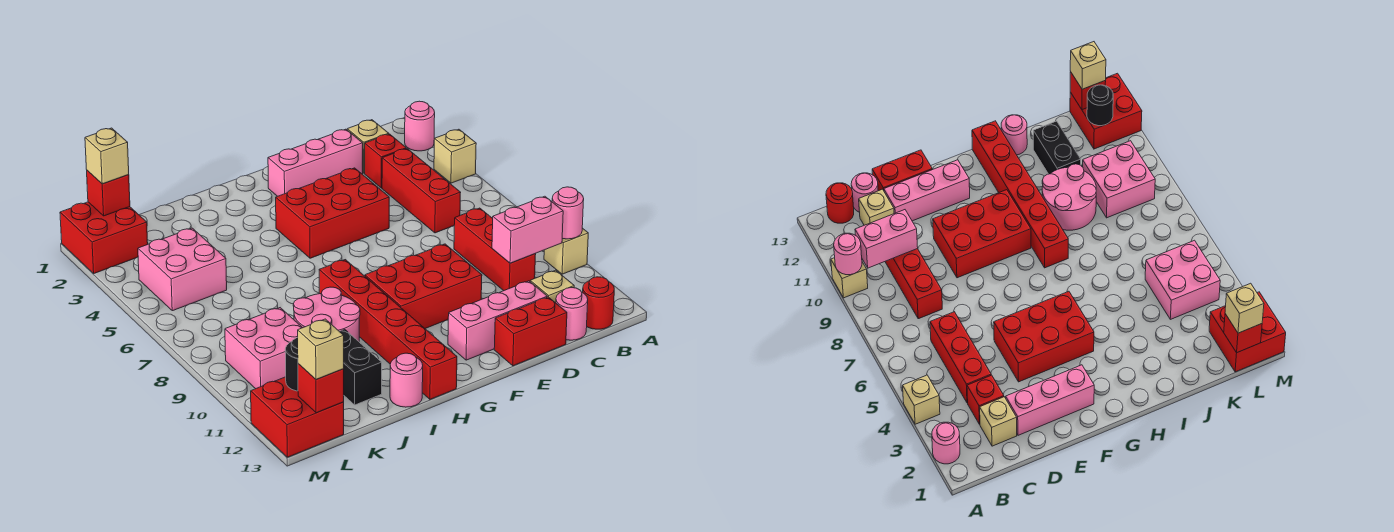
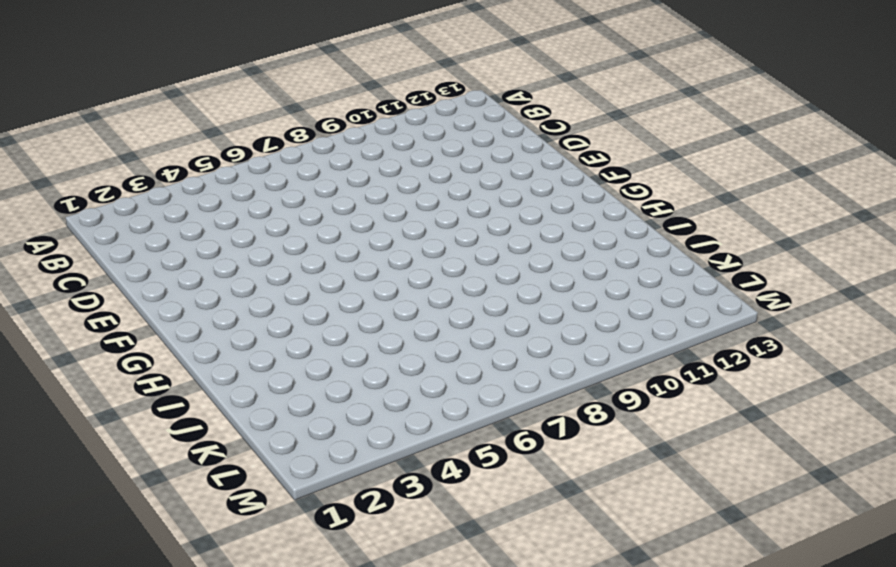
none -> pink round brick A2 level 1
none -> tan brick A4 level 1
none -> tan brick A10 level 1
none -> red round brick B13 level 1

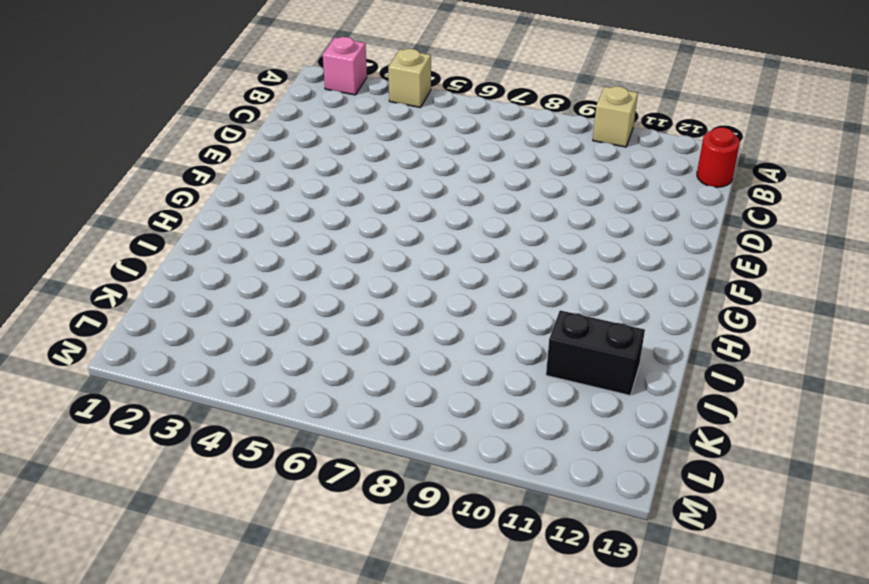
pink brick A2 level 1 -> pink round brick A2 level 1
none -> tan brick C2 level 1
none -> red brick C3 level 1
none -> red brick C4:C6 level 1
none -> red brick C8:C10 level 1

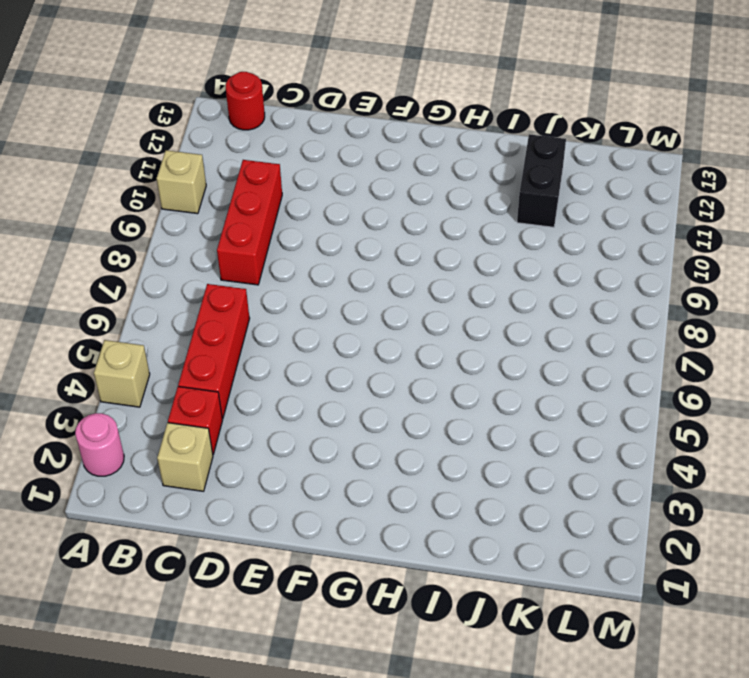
none -> tan brick C12 level 1
none -> pink round brick C13 level 1
none -> pink brick D2:F2 level 1
none -> pink brick D12:F12 level 1

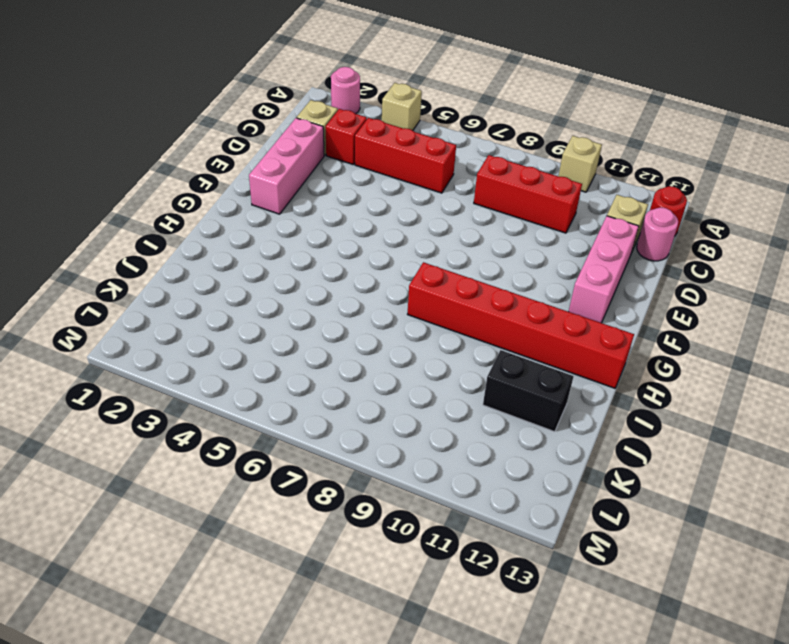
none -> red brick D13:E13 level 1
none -> red brick E4:G5 level 1
none -> red brick E9:G10 level 1
none -> pink round brick I9:J10 level 1

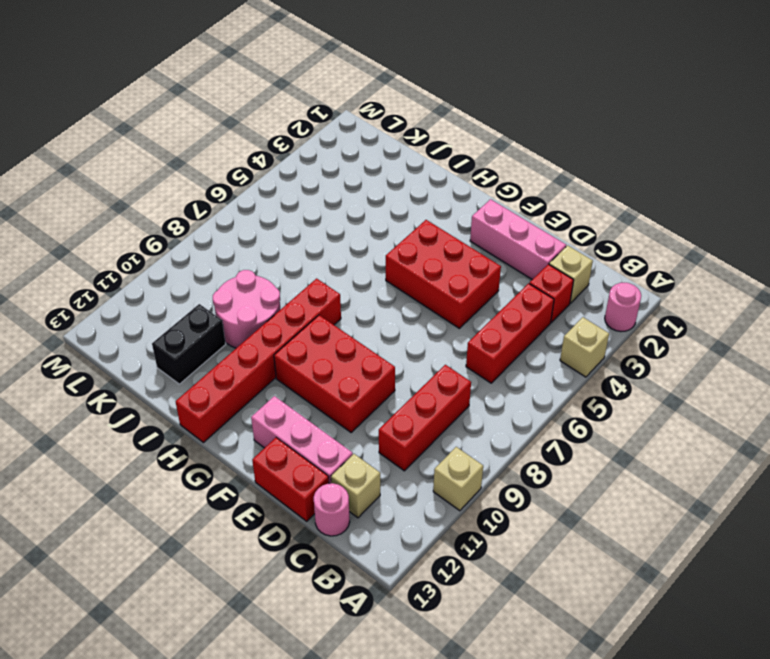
none -> red round brick B13 level 1
none -> pink round brick I13 level 1
none -> pink brick K4:L5 level 1
none -> pink brick K9:L10 level 1

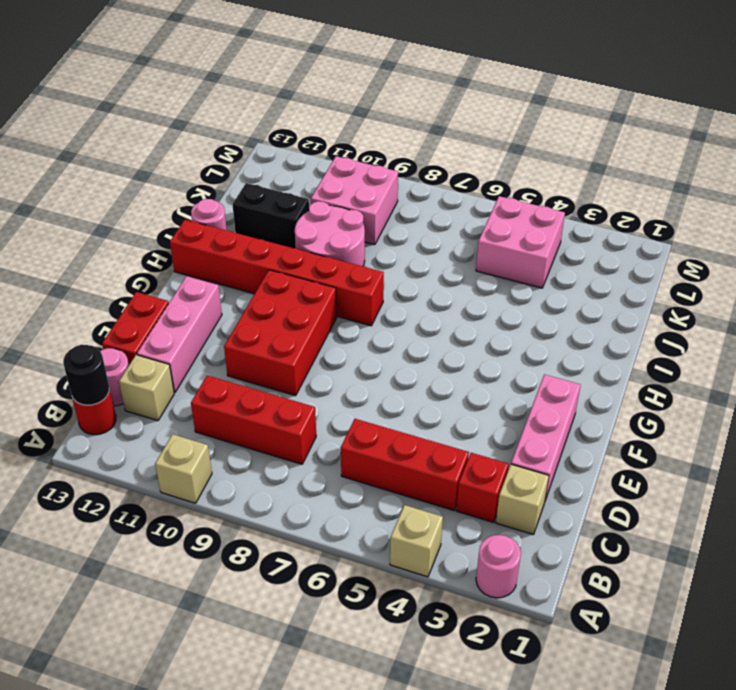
black round brick B13 level 2 -> black round brick L12 level 2
none -> red brick E4:G5 level 1
none -> red brick L1:M2 level 1
none -> red brick L12:M13 level 1
none -> pink round brick A10 level 2

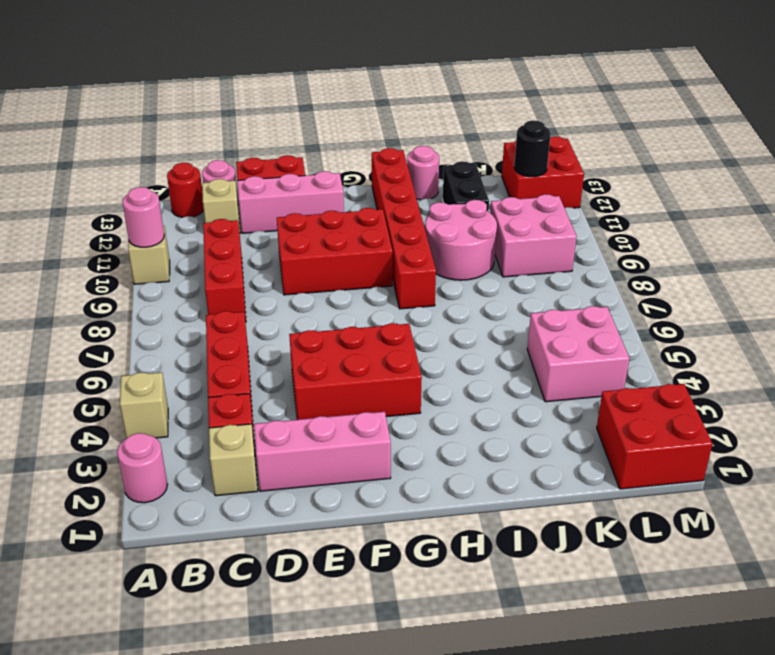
none -> pink brick B10:C10 level 2
none -> red brick L1 level 2
none -> red brick L13 level 2
none -> tan brick L1 level 3

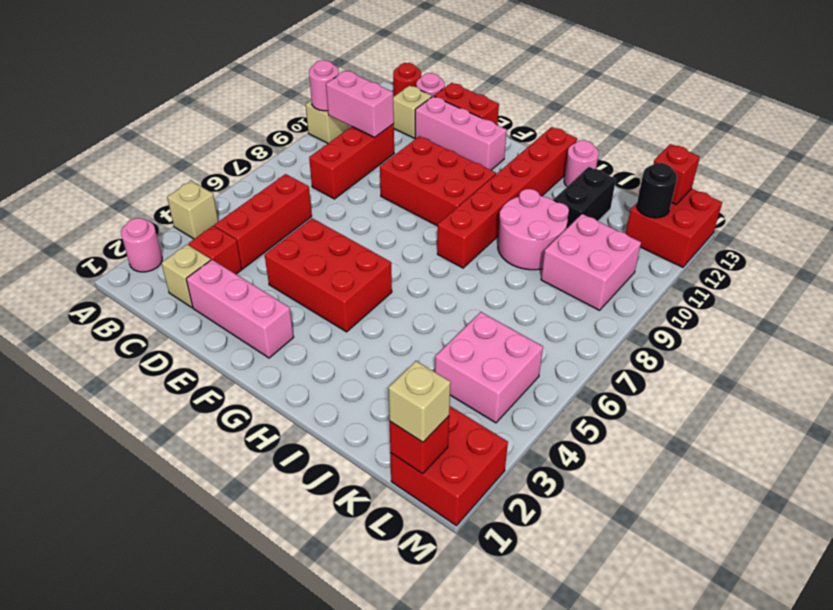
none -> tan brick L13 level 3

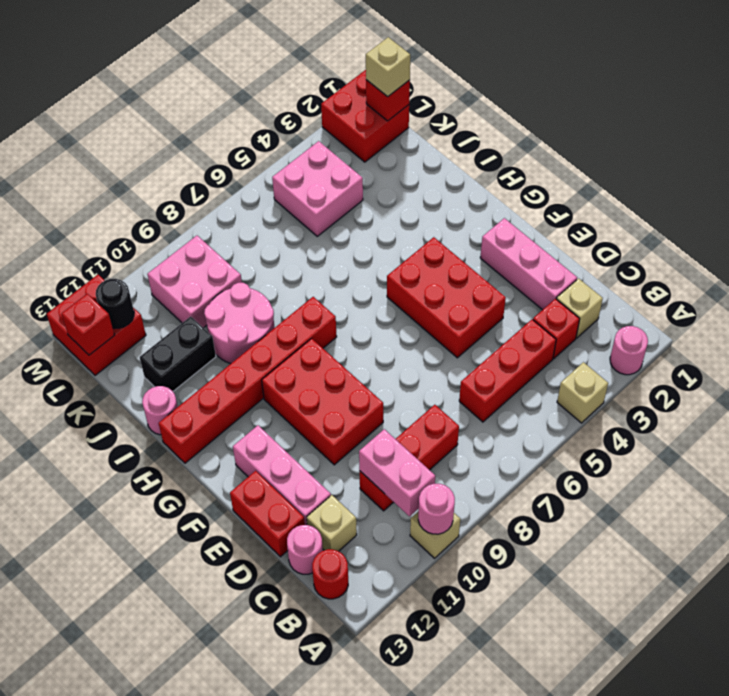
none -> tan brick L13 level 3

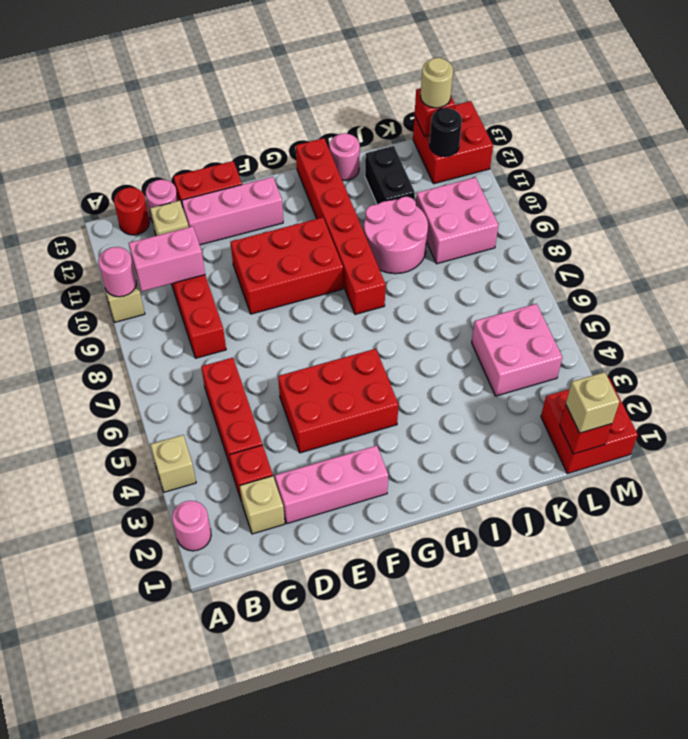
tan round brick L13 level 3 -> tan brick L13 level 3

